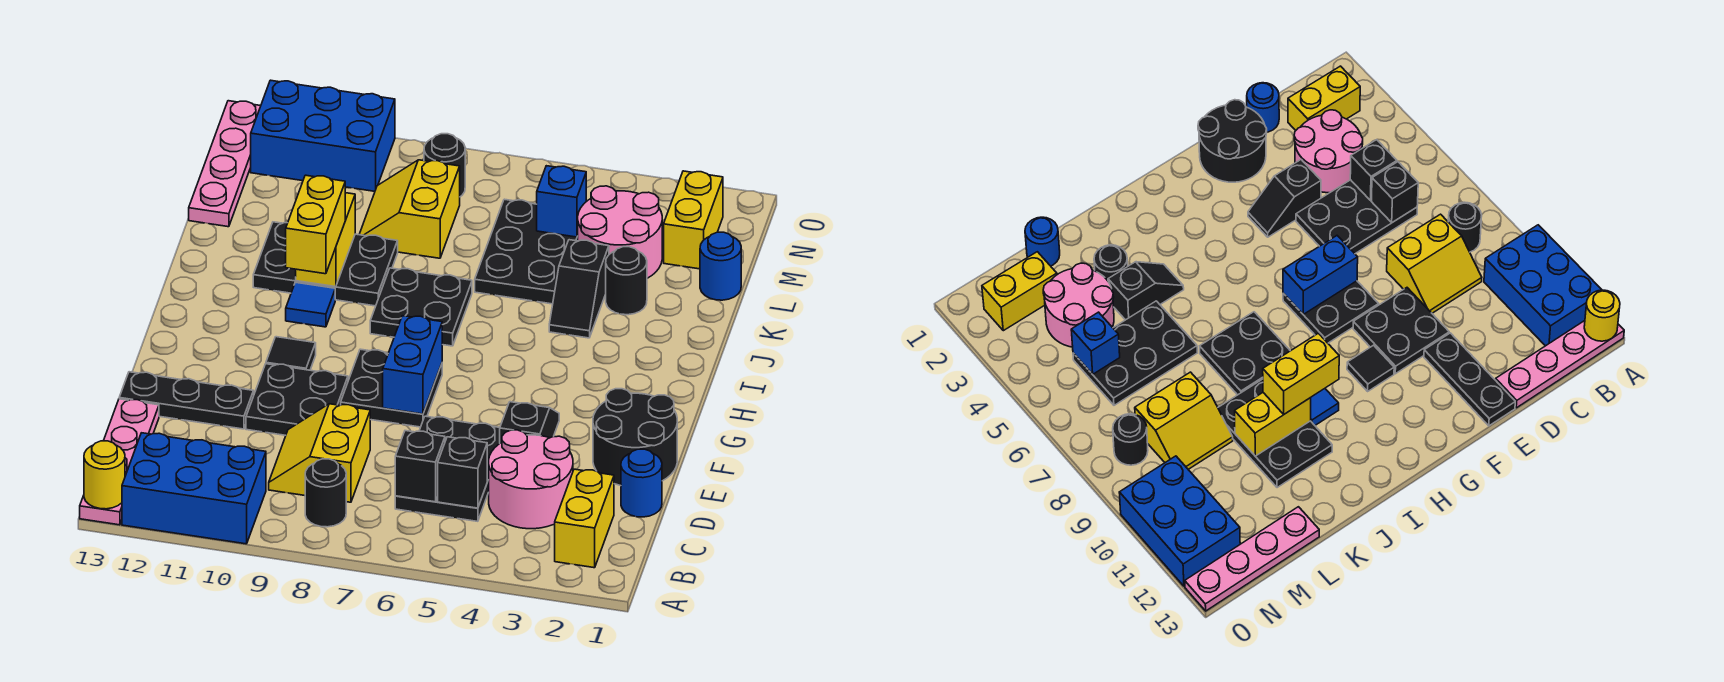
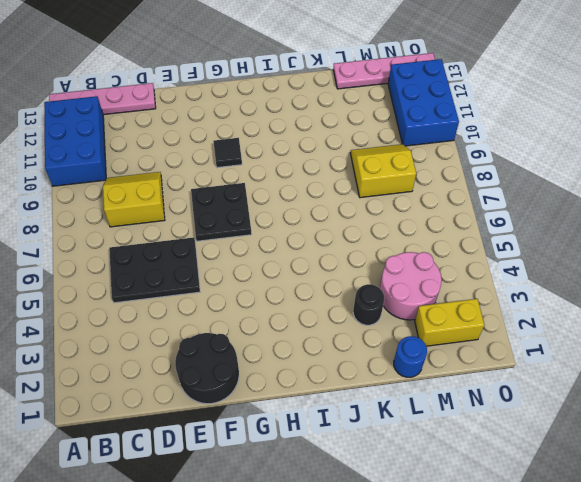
none -> yellow brick B2:C2 level 1
none -> black round brick B8 level 1
none -> pink round brick C3:D4 level 1
none -> blue round brick D1 level 1

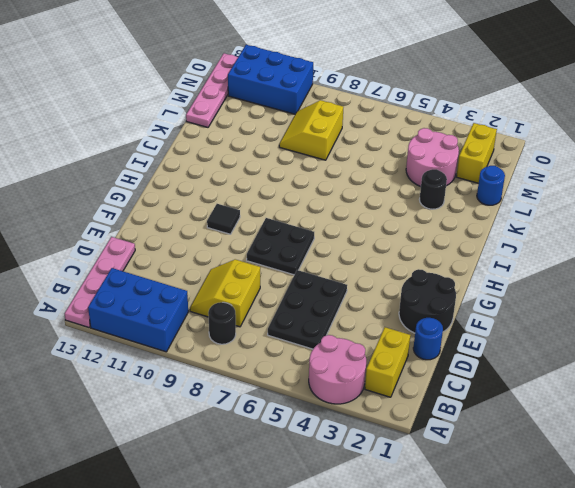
pink round brick A3:B4 level 1 -> pink round brick C3:D4 level 1
none -> black slope E4:F4 level 1 top E
none -> black plate E9:F10 level 1
none -> black plate E11:E13 level 1
none -> black plate I7:J8 level 1

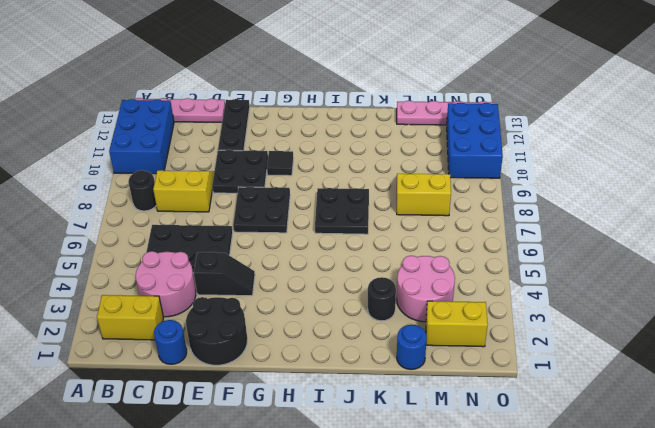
none -> blue tile I10 level 1
none -> black slope J4:K4 level 1 top K
none -> black plate J9:K11 level 1
none -> black plate K5:M6 level 1

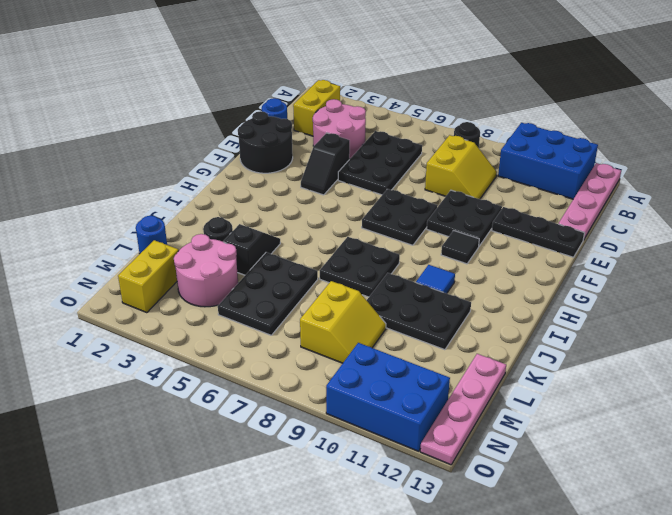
none -> black round brick N8 level 1
none -> yellow round brick A13 level 2
none -> black brick C5 level 2
none -> black brick C6 level 2

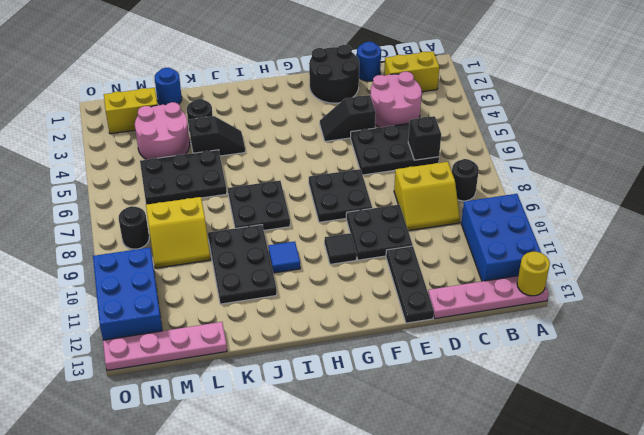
none -> black brick C5 level 2
none -> blue brick F7:G7 level 2
none -> yellow brick J10:K10 level 2
none -> blue brick M5 level 2

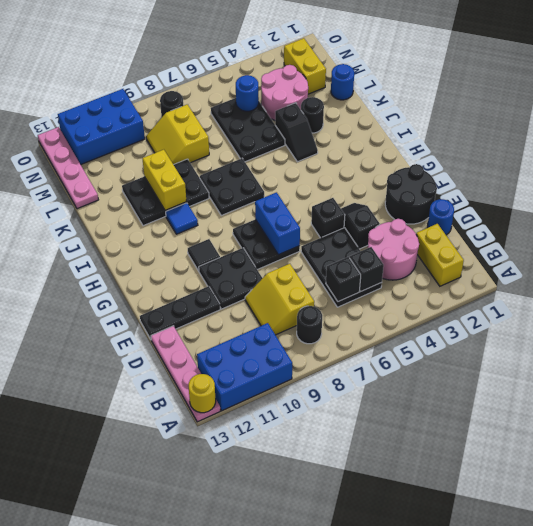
black brick F5 level 1 -> none
blue round brick M5 level 2 -> blue brick M5 level 2
none -> yellow brick I10:J10 level 3

